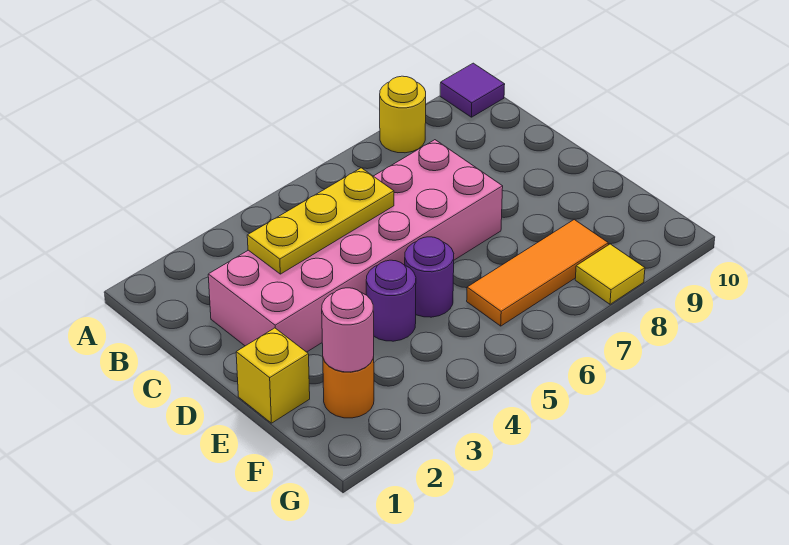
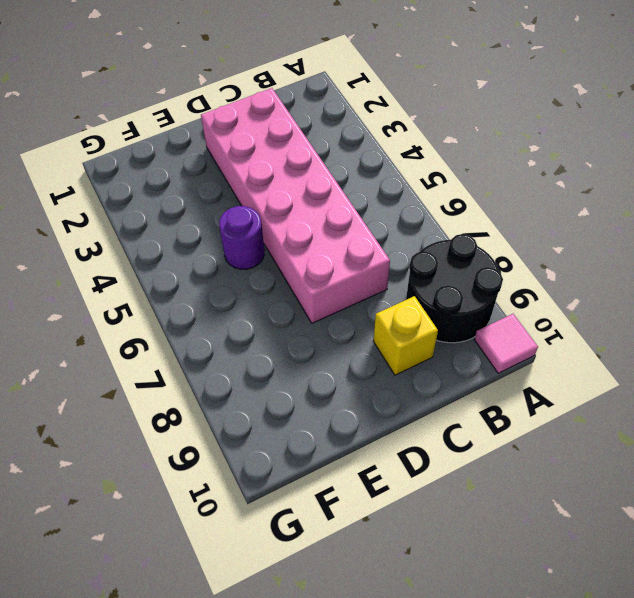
black round brick A8:B9 level 1 -> yellow round brick A8 level 1
pink tile A10 level 1 -> purple tile A10 level 1
yellow brick C9 level 1 -> yellow brick E1 level 1
none -> purple round brick E4 level 1
none -> orange round brick F2 level 1

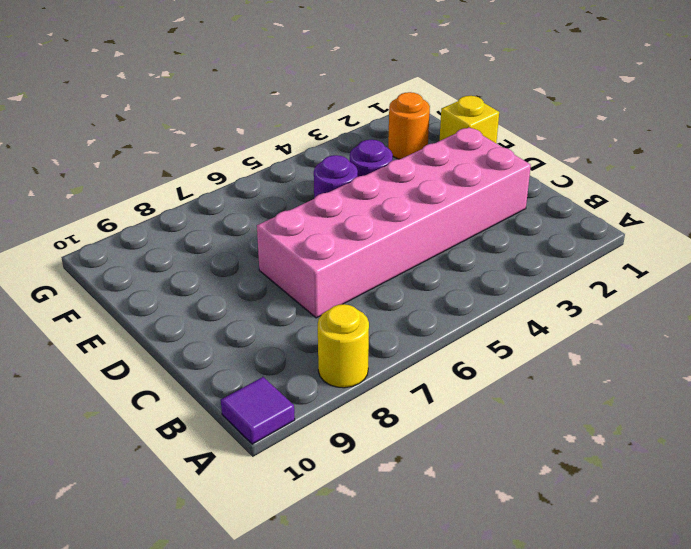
none -> orange tile F6:F8 level 1
none -> yellow tile G8 level 1

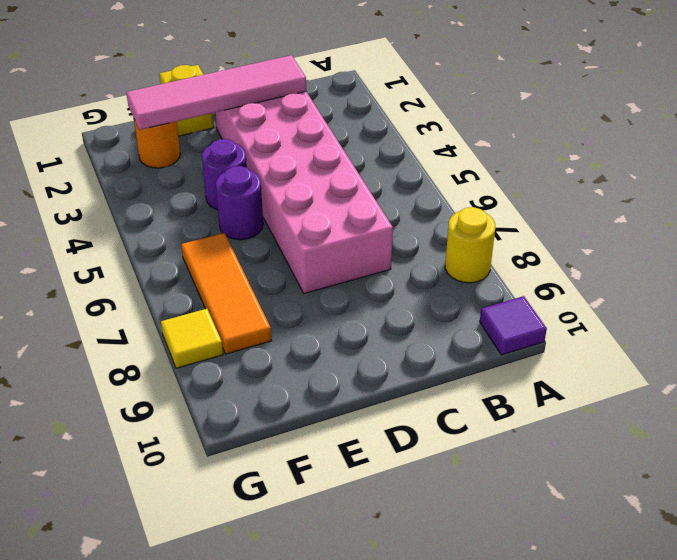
pink tile C2:F2 level 2 -> pink round brick F2 level 2
none -> yellow plate C3:C5 level 2

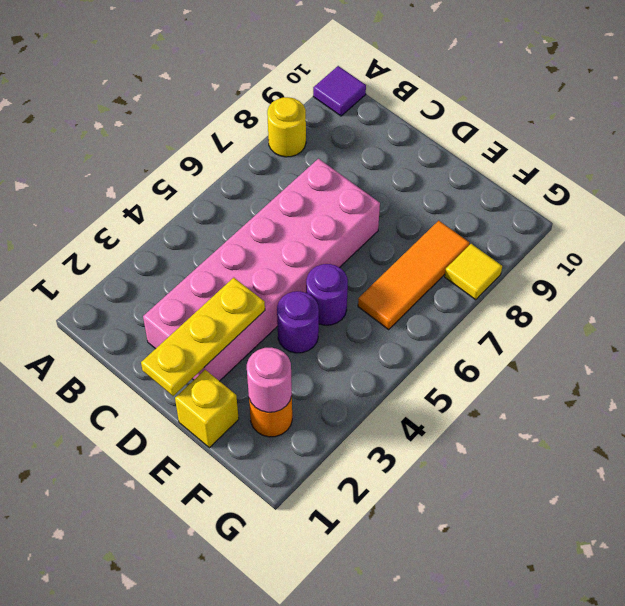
yellow plate D1:D3 level 2 -> yellow plate C3:C5 level 2

